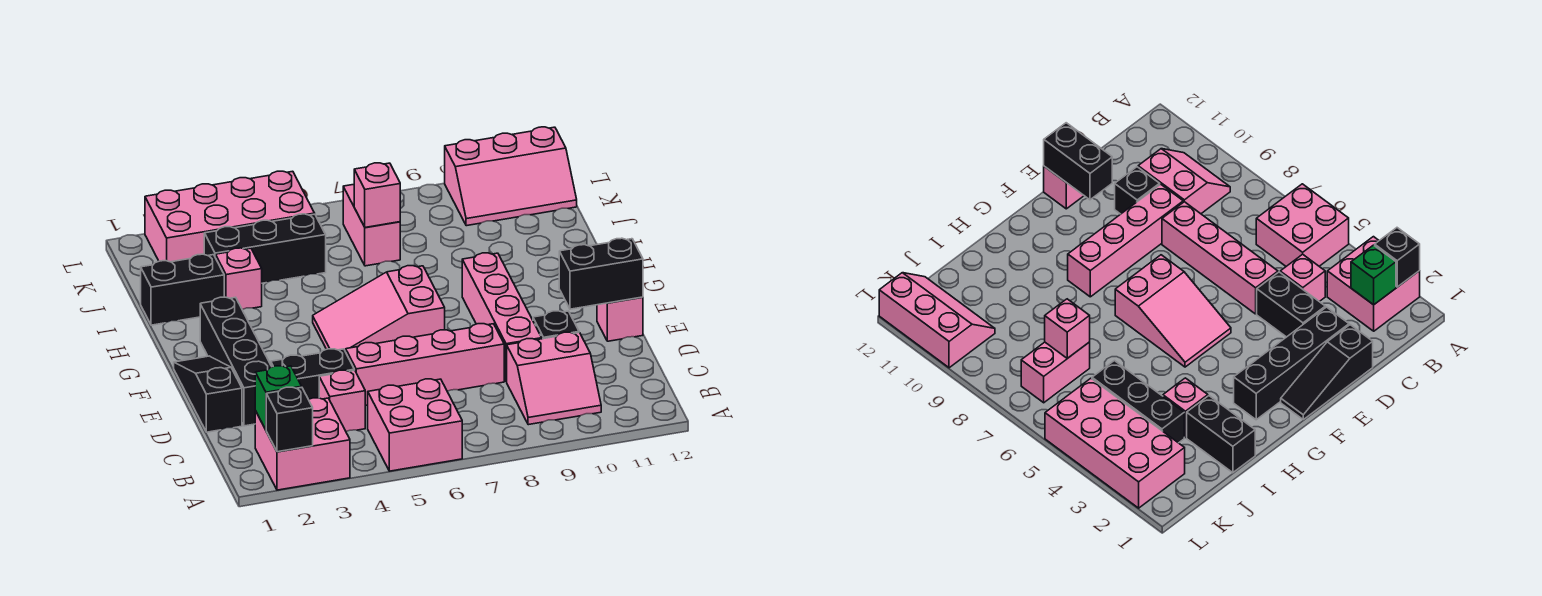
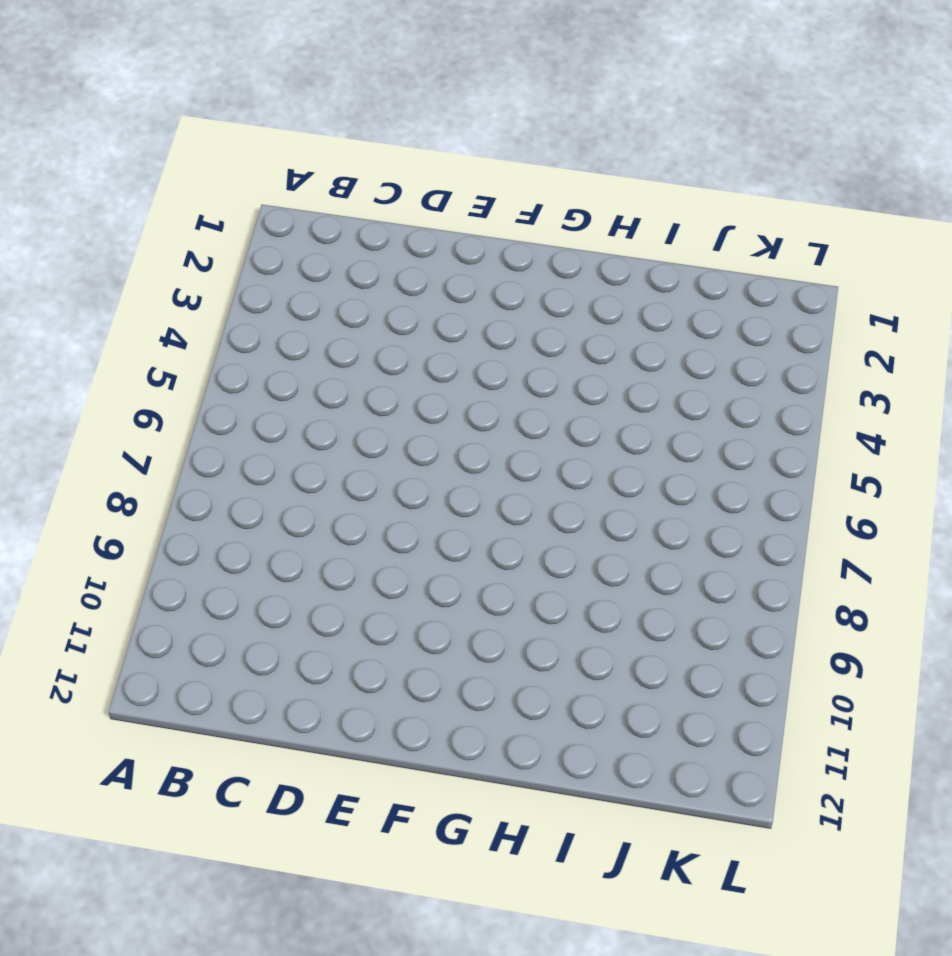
none -> pink brick A2:B3 level 1
none -> pink brick A5:B6 level 1
none -> pink slope B9:C10 level 1 top C

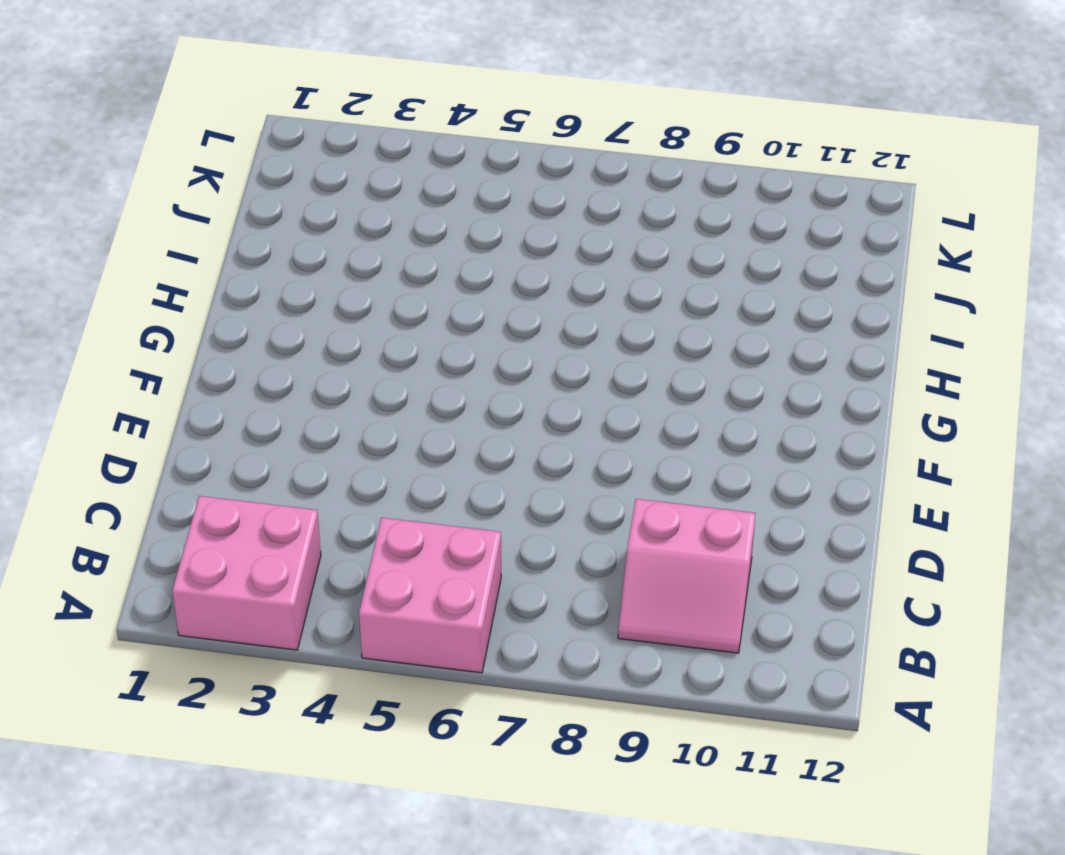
none -> pink brick C4 level 1
none -> black slope D1:F1 level 1 top D
none -> black brick D2:G2 level 1

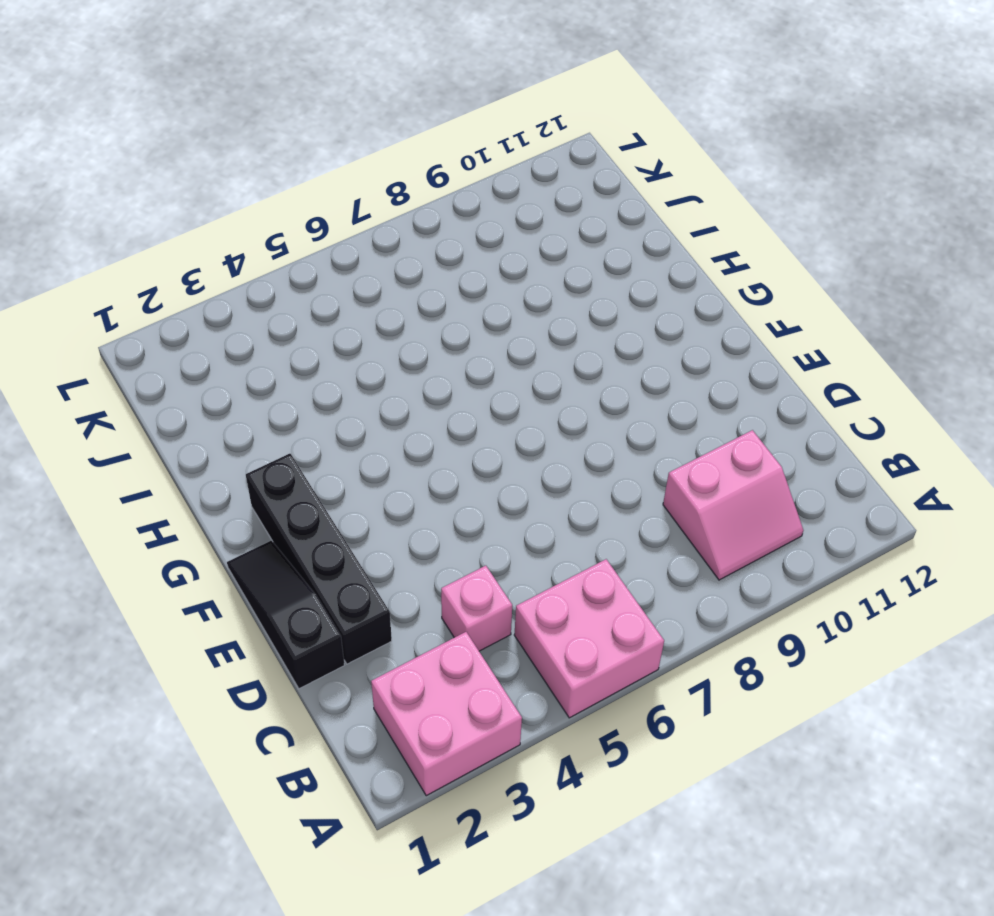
none -> black brick D3:D4 level 1
none -> pink brick D5:D8 level 1
none -> pink brick D9:G9 level 1

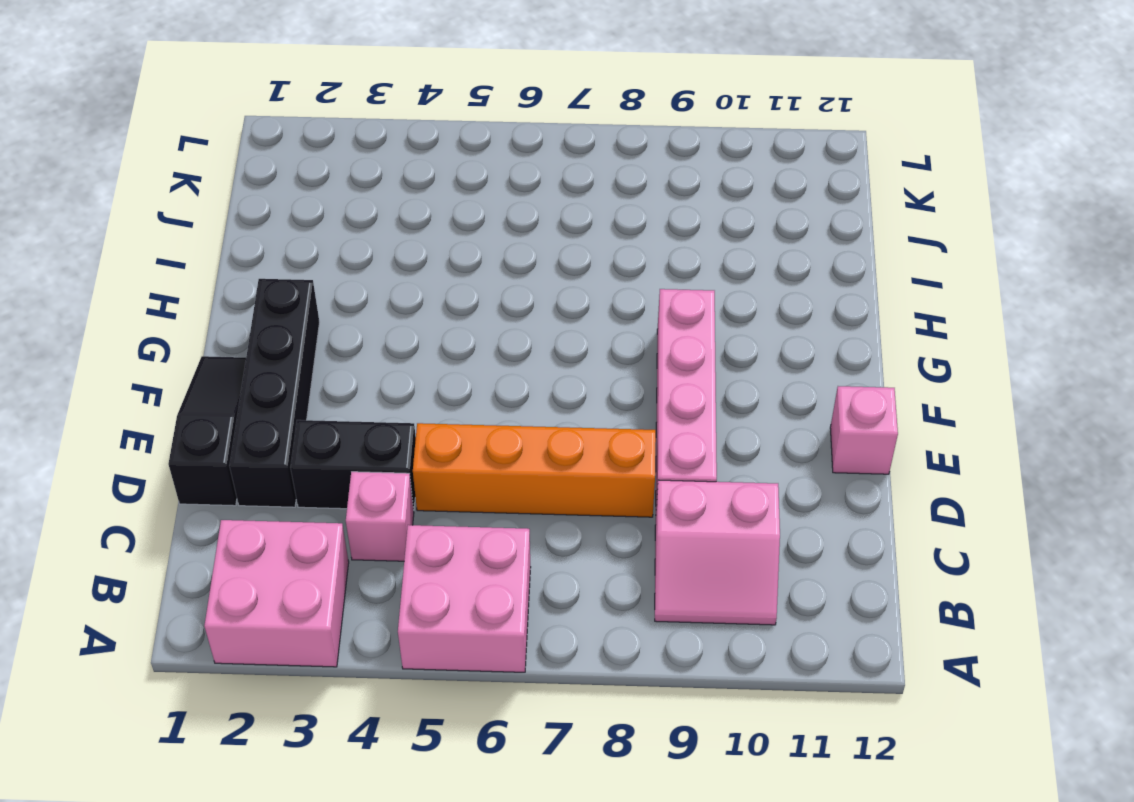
orange brick D5:D8 level 1 -> pink brick D5:D8 level 1
none -> black brick D10 level 1
none -> pink slope F5:G7 level 1 top 7
none -> black brick I1:I2 level 1

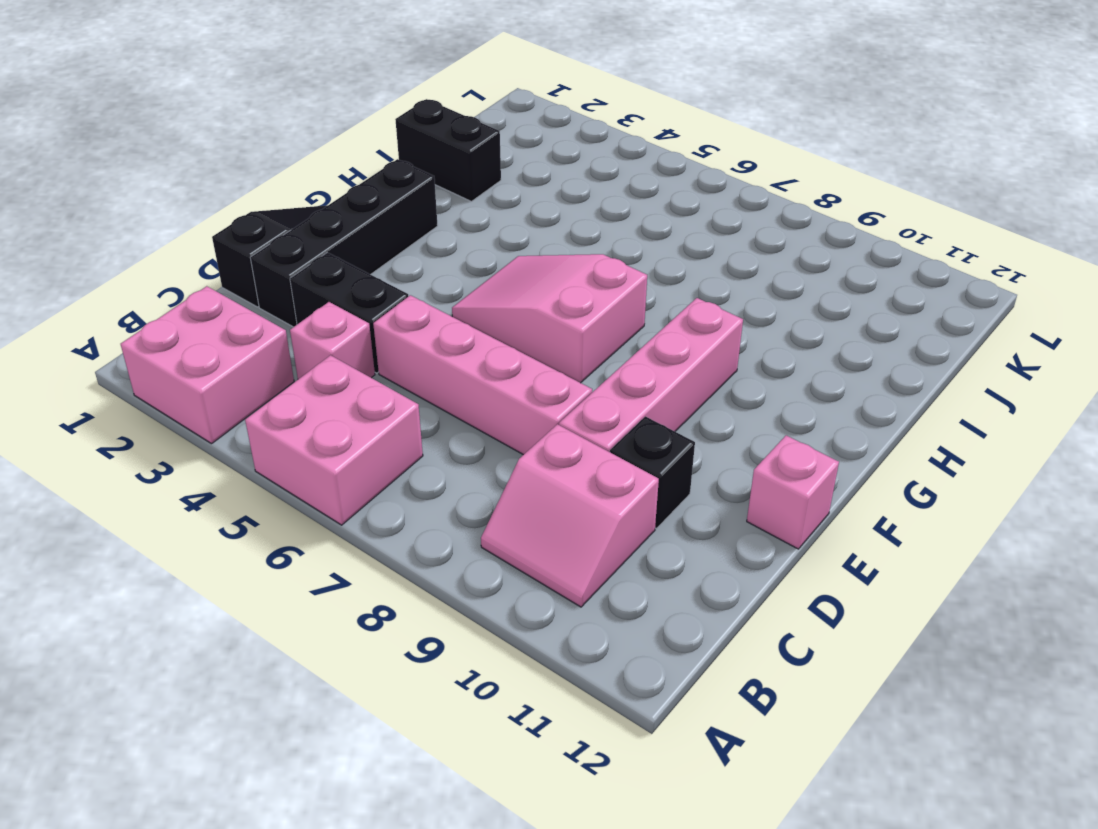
none -> pink brick I3 level 1
none -> black brick J3:J5 level 1
none -> pink brick J7:K7 level 1

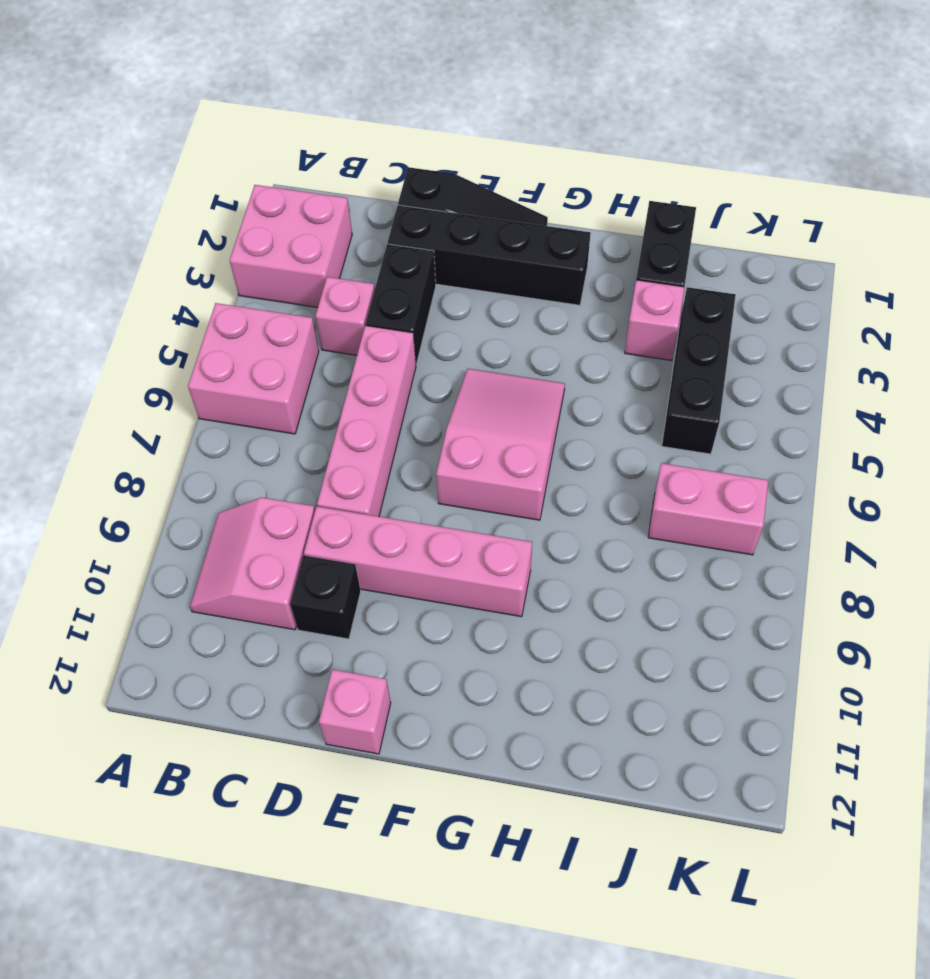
none -> pink brick K2:L5 level 1
none -> pink slope K10:L12 level 1 top L
none -> black brick A2 level 2

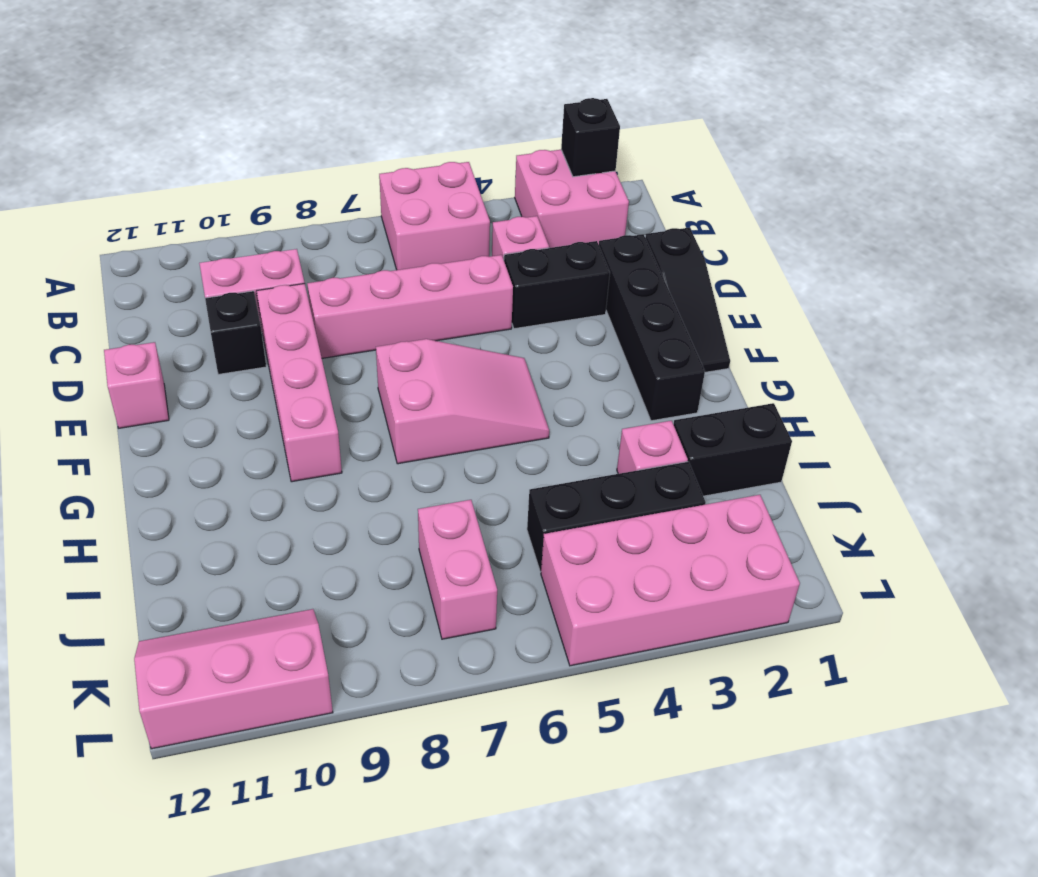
none -> green brick B2 level 2
none -> black brick E11:E12 level 2
none -> pink brick J7 level 2

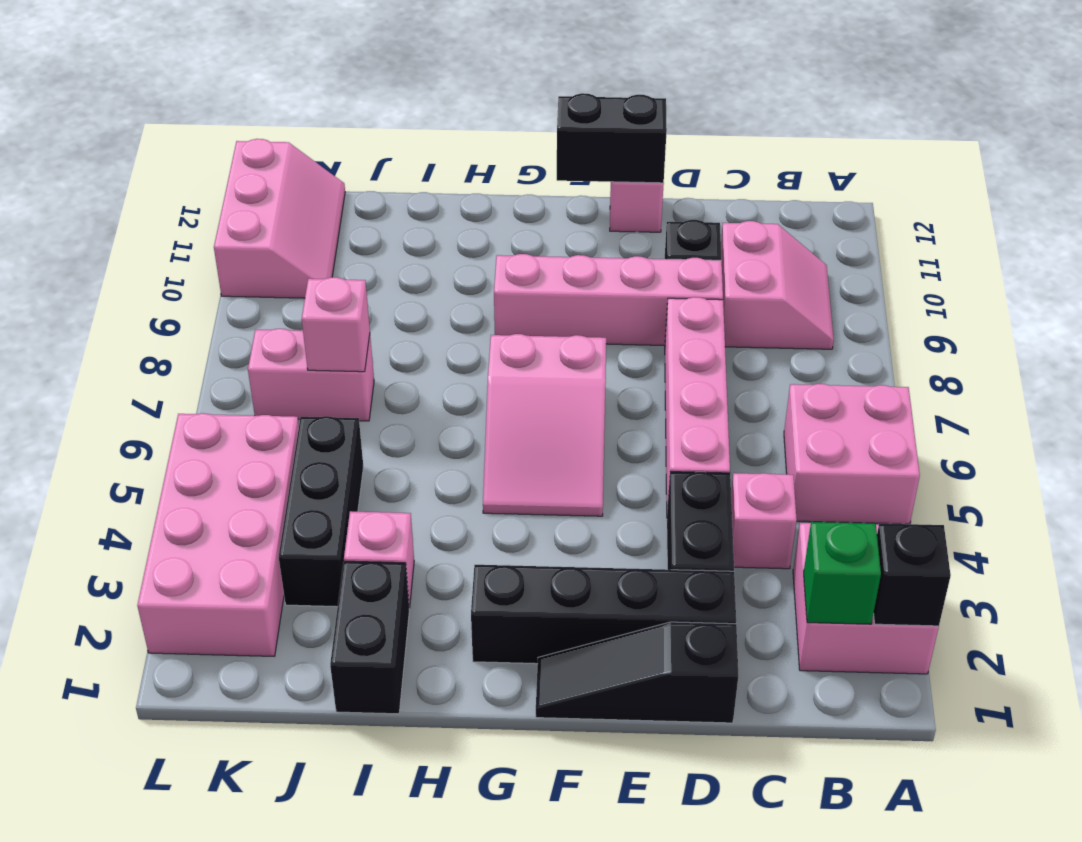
black brick E12:F12 level 2 -> black brick E11:E12 level 2

